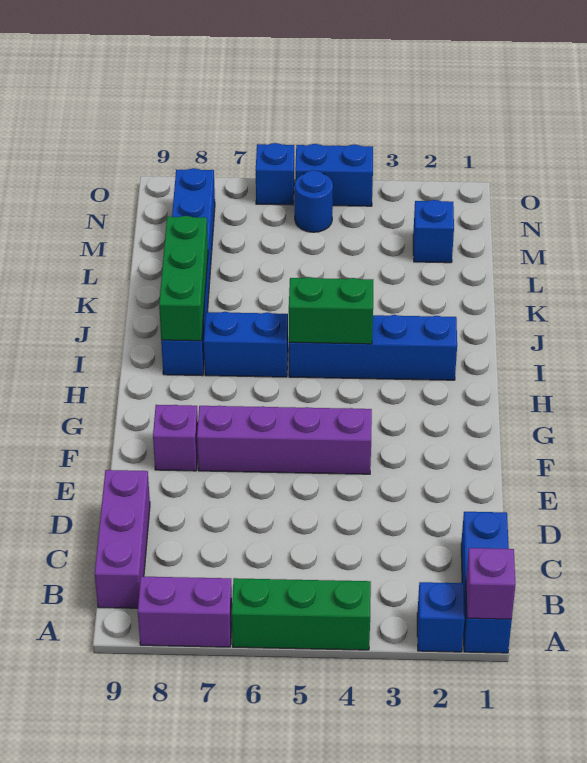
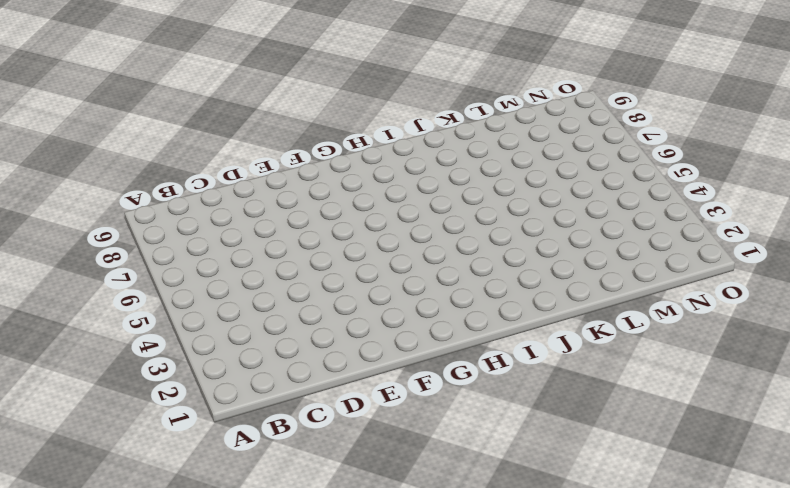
none -> blue brick A1:C1 level 1
none -> blue brick A2 level 1
none -> green brick A4:A6 level 1

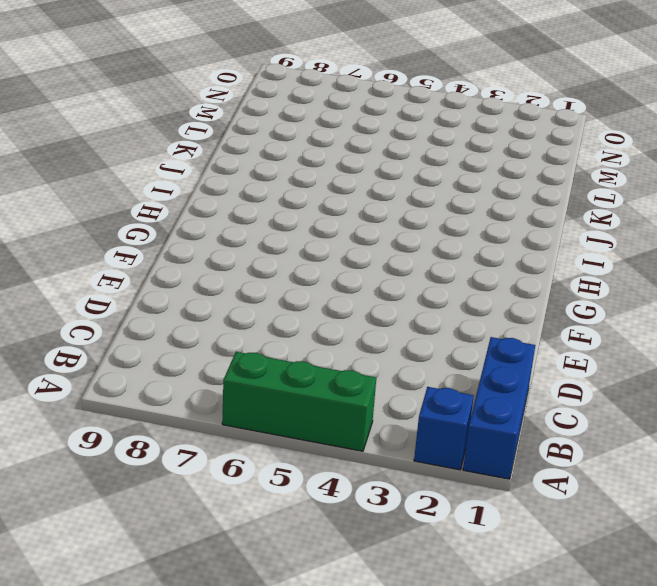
none -> purple brick A7:A8 level 1
none -> purple brick B9:D9 level 1
none -> purple brick F4:F7 level 1

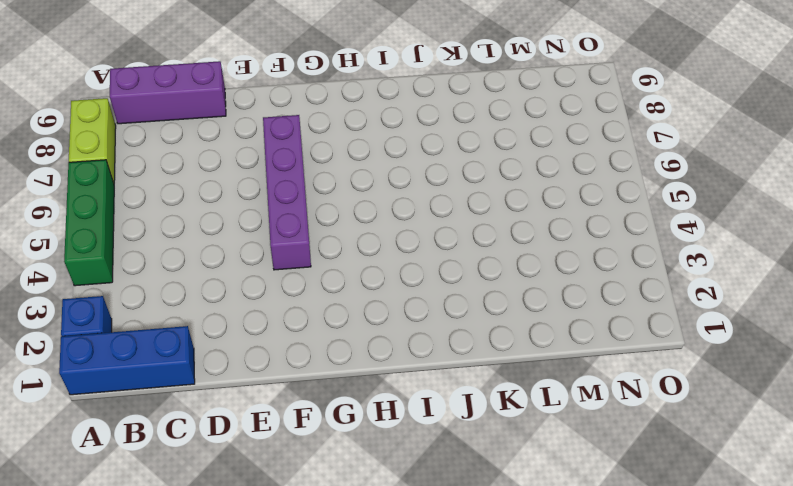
lime brick A7:A8 level 1 -> purple brick A7:A8 level 1
none -> purple brick F8 level 1
none -> blue brick I2:I5 level 1
none -> blue brick I6:I7 level 1

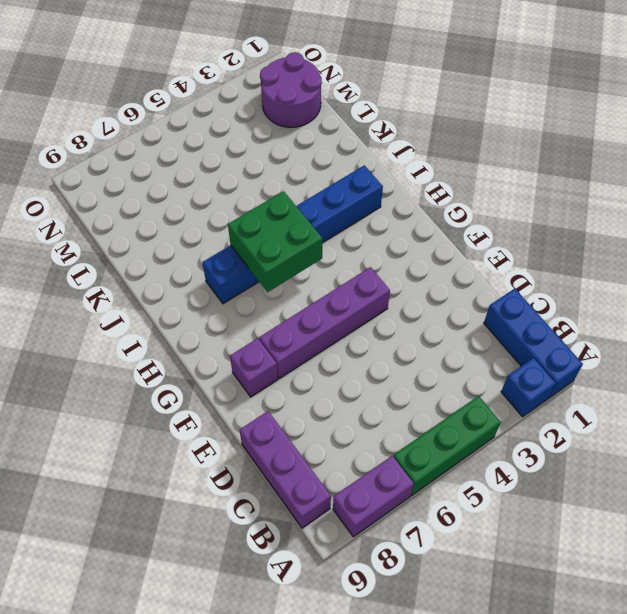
green brick H5:I6 level 2 -> green brick I4:I5 level 2
purple round brick M1:N2 level 1 -> blue brick M2 level 1
none -> blue brick I8:N8 level 1
none -> blue round brick N5 level 1
none -> blue brick O4:O5 level 1

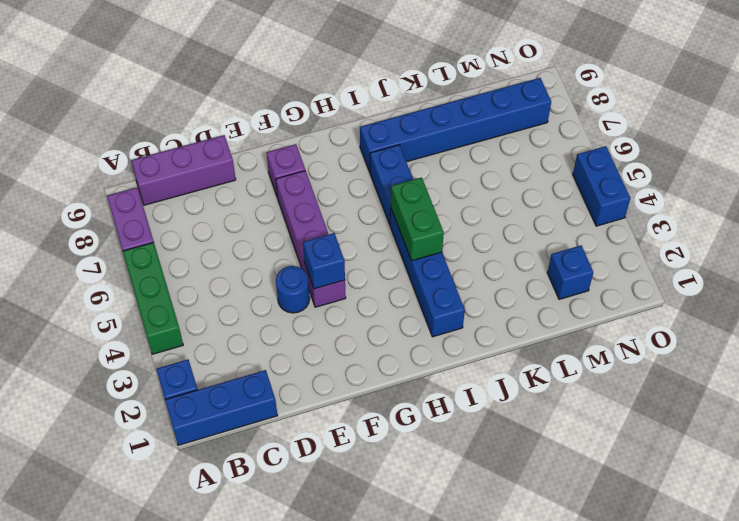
blue round brick E4 level 1 -> blue round brick N5 level 1
blue brick F4 level 2 -> blue brick O6 level 1
none -> purple brick A1 level 2
none -> green brick I8:K8 level 2

